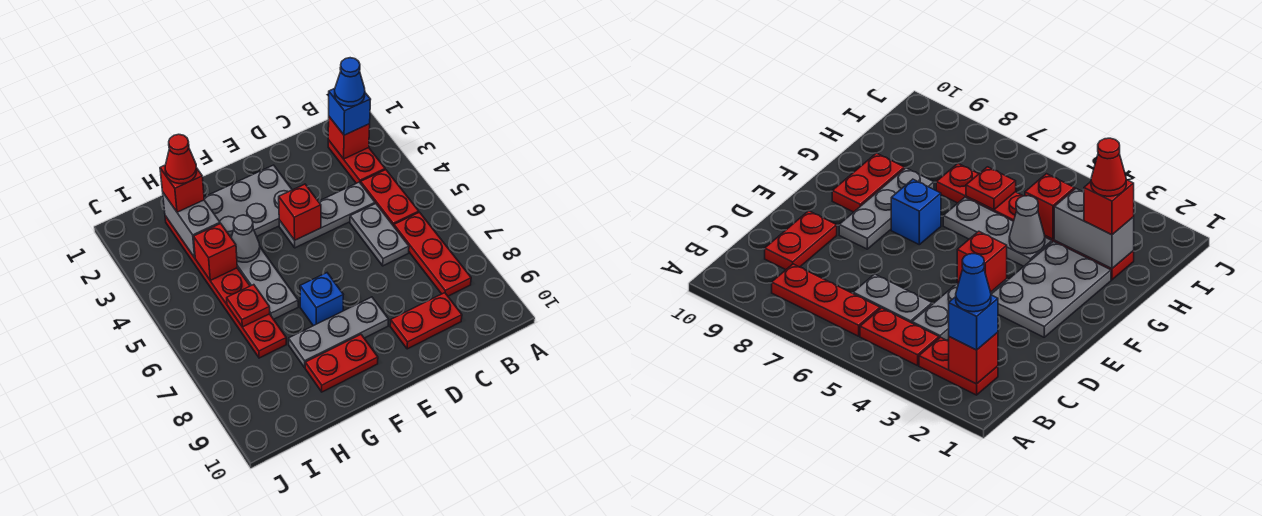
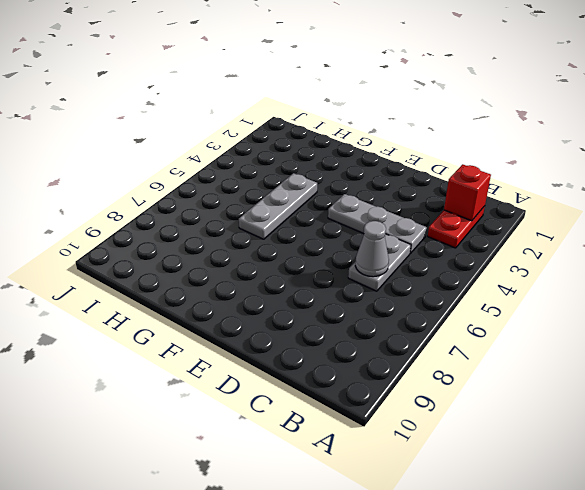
grey cone C6 level 2 -> grey cone G4 level 2
none -> red plate B4:B5 level 1
none -> red plate B6:B8 level 1
none -> red plate C9:D9 level 1

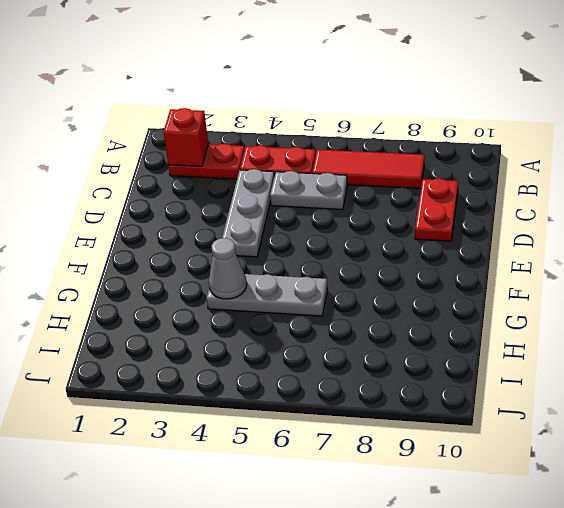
red tile B6:B8 level 1 -> red plate B6:B8 level 1
none -> grey plate E2:G3 level 1
none -> grey plate E8:G8 level 1
none -> blue brick F7 level 1

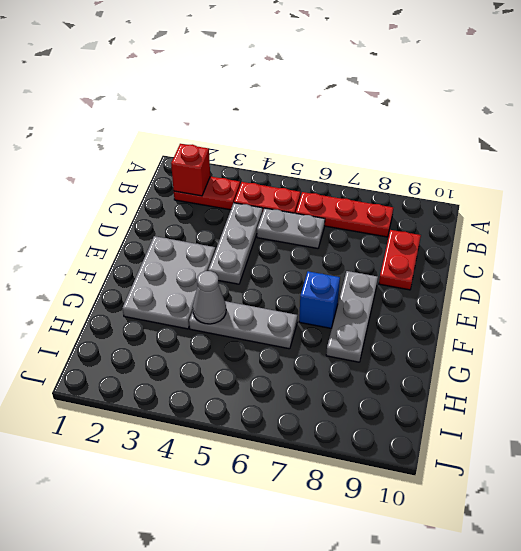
none -> red plate F9:G9 level 1
none -> red plate H2:H7 level 1
none -> red brick E4 level 2

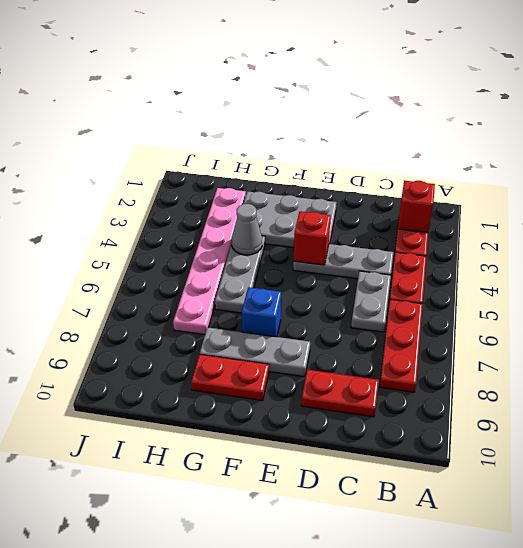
pink plate H2:H7 level 1 -> red plate H2:H7 level 1
none -> grey brick H2:H3 level 2
none -> red brick H4 level 2
none -> red plate H6 level 2

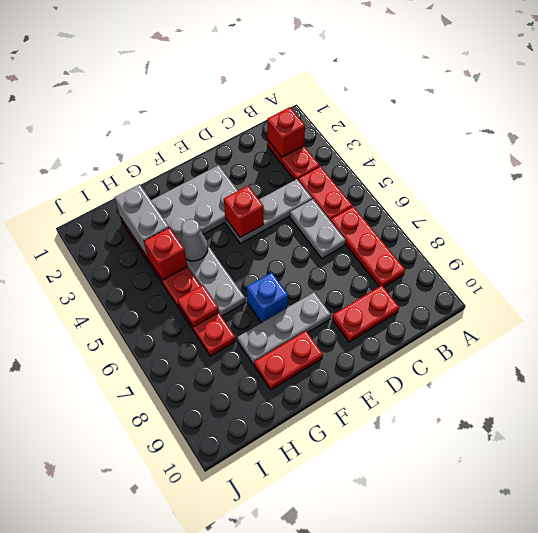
none -> blue brick B2 level 3
none -> red brick H2 level 3
none -> blue cone B2 level 4

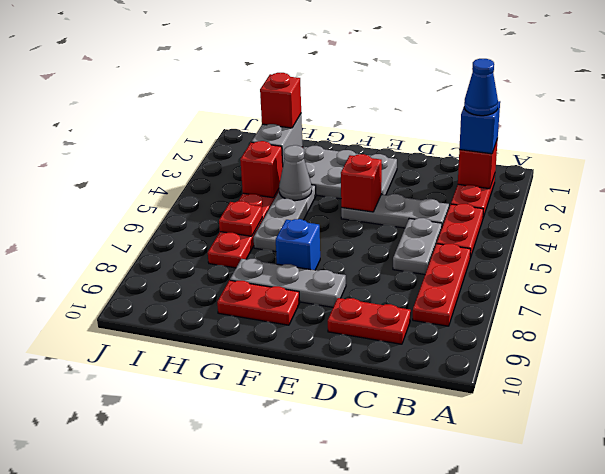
none -> red cone H2 level 4

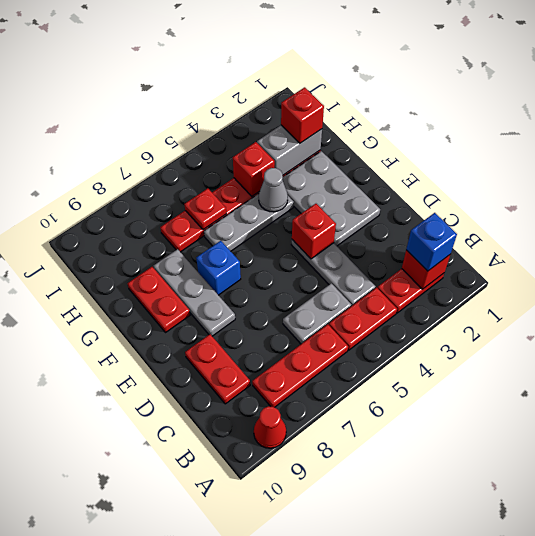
red cone A9 level 1 -> red cone H2 level 4
none -> blue cone B2 level 4

